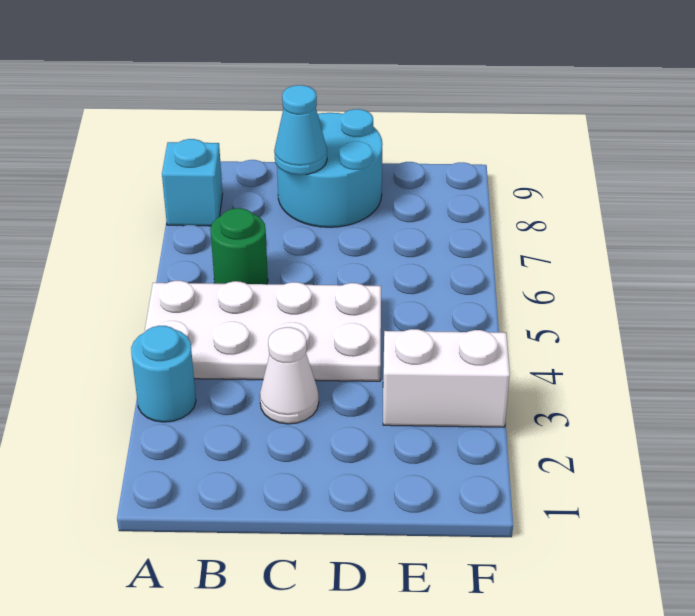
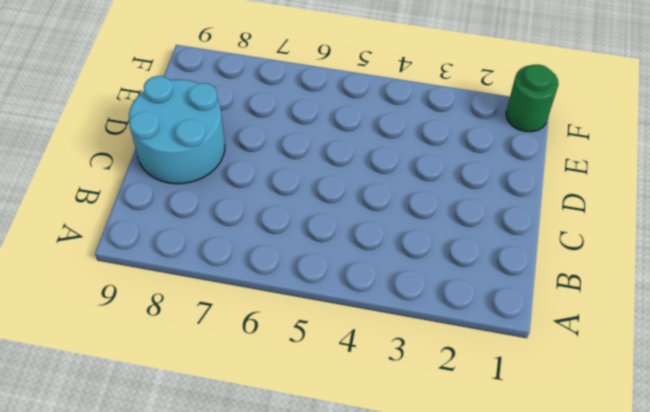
green round brick F1 level 1 -> green round brick B6 level 1
none -> cyan round brick A3 level 1
none -> white plate A4:D5 level 1

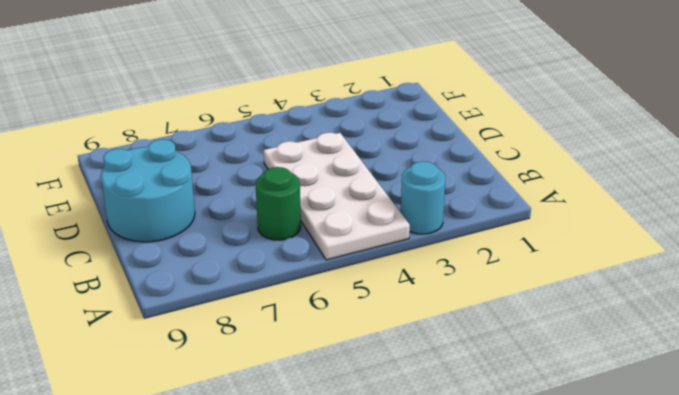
none -> cyan brick A8 level 1
none -> white cone C3 level 1

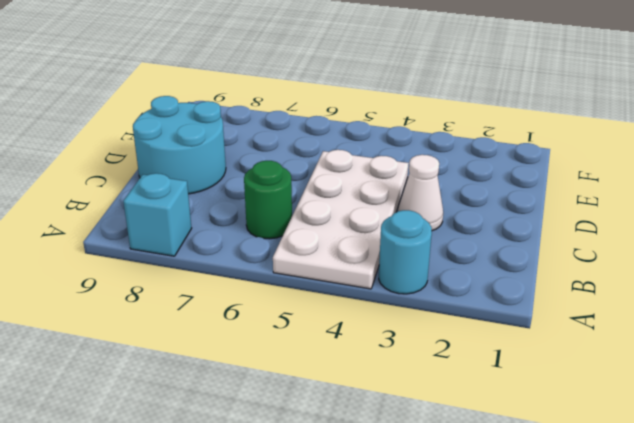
none -> white brick E3:F3 level 1
none -> cyan cone C8 level 2

